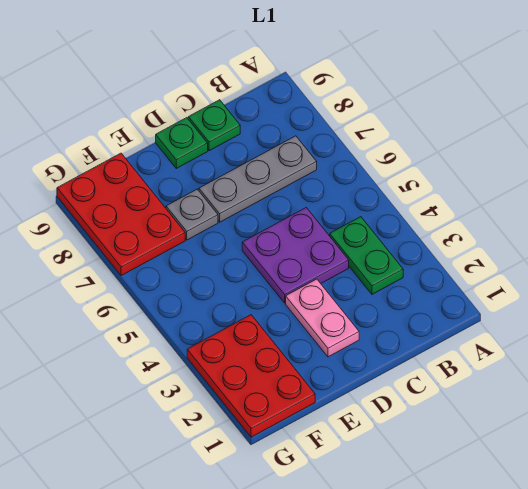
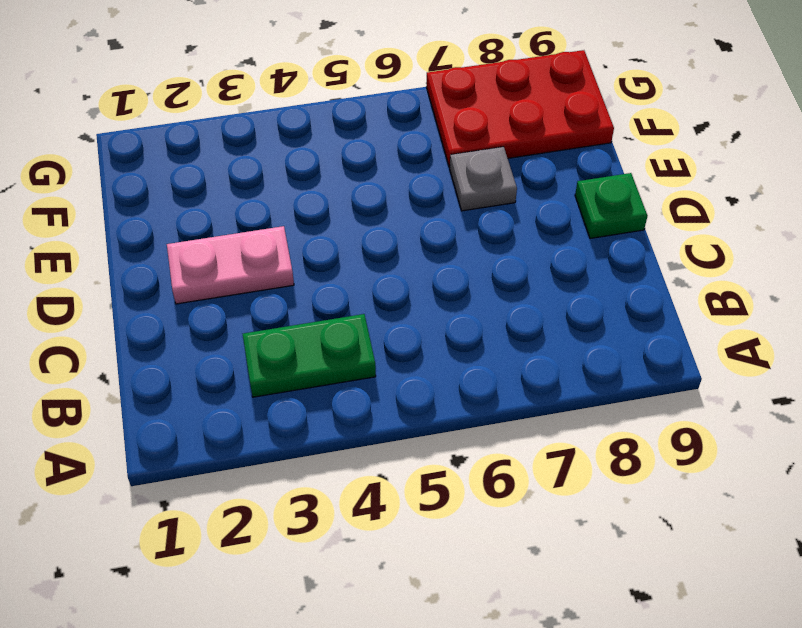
none -> grey plate B7:D7 level 1
none -> purple plate C4:D5 level 1

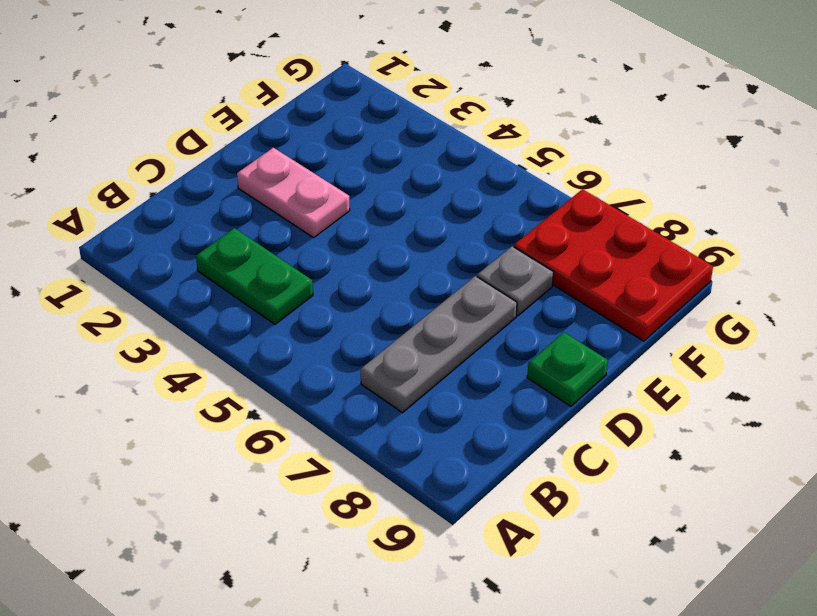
none -> purple plate C4:D5 level 1
none -> green plate C9 level 1

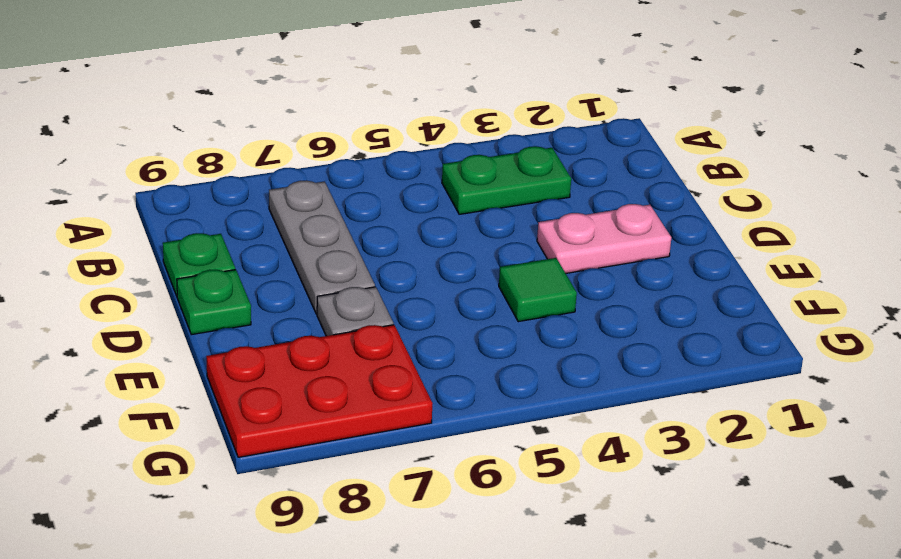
green tile E4 level 1 -> none
none -> purple plate C4:D5 level 1
none -> red plate F1:G3 level 1

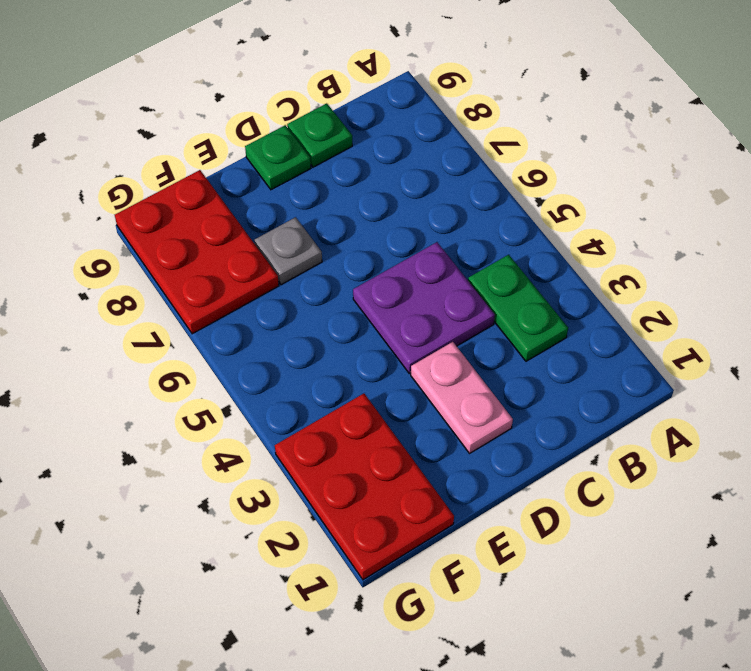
none -> grey plate B7:D7 level 1

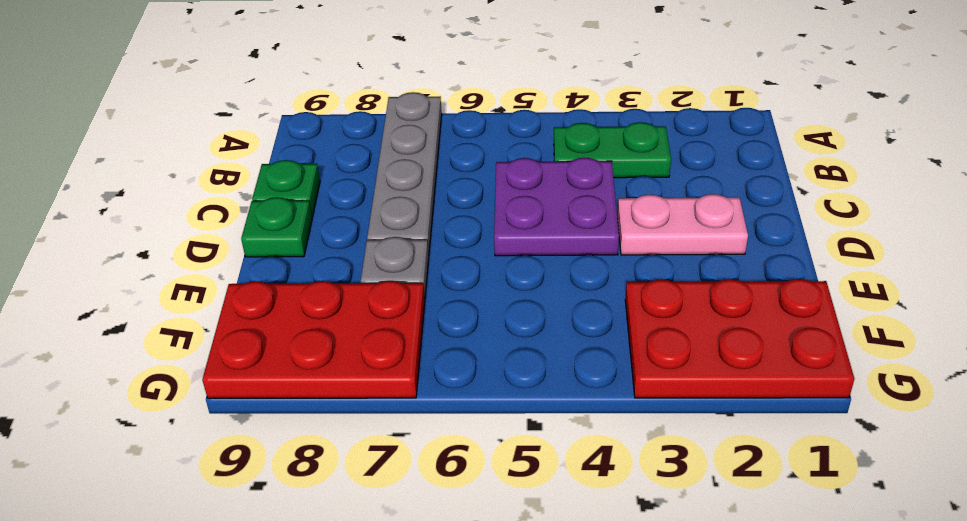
grey plate A7:D7 level 1 -> grey plate B7:D7 level 1

